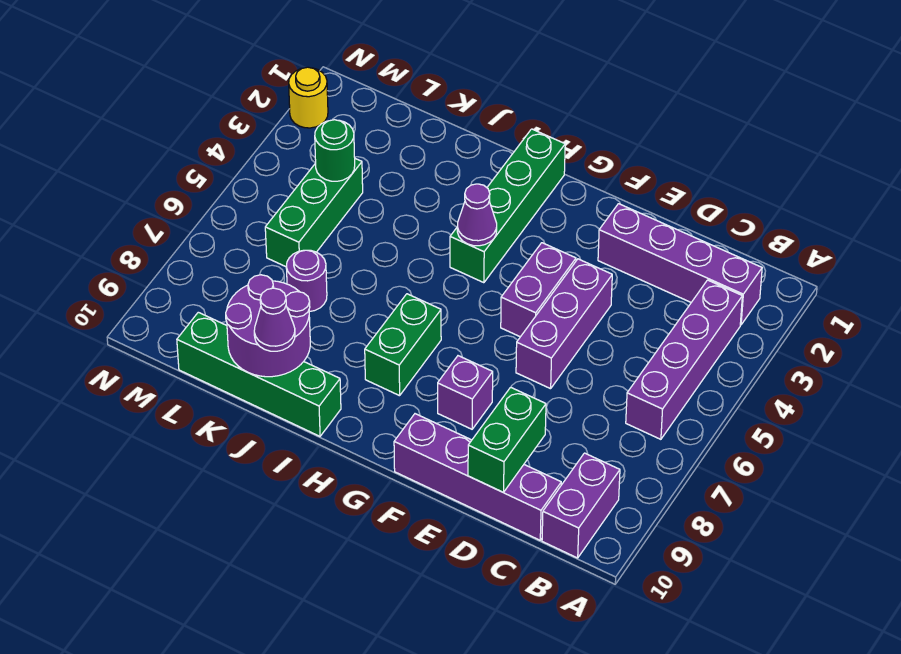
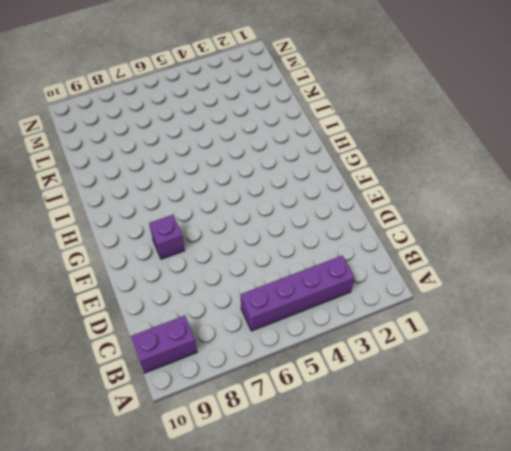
none -> purple brick B2:E2 level 1
none -> purple brick C10:F10 level 1
none -> purple brick E4:E6 level 1

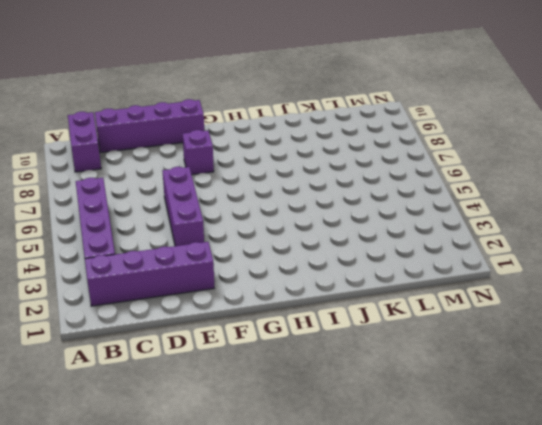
none -> purple brick F4:F5 level 1
none -> green brick H1:H4 level 1
none -> green brick H7:H8 level 1

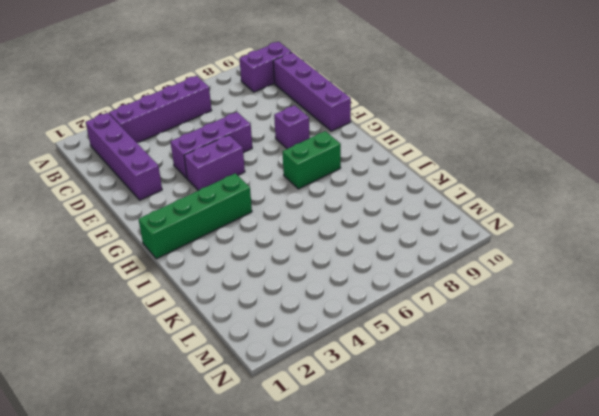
none -> green brick I10:L10 level 1
none -> purple round brick K7 level 1
none -> green brick L4:L6 level 1

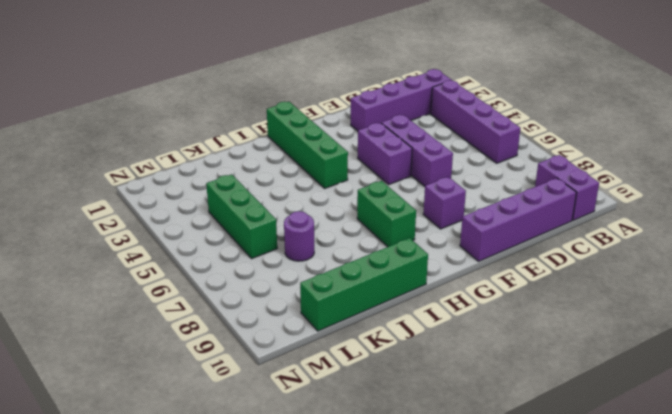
none -> yellow round brick N2 level 1
none -> green brick D9:D10 level 2
none -> purple cone H4 level 2

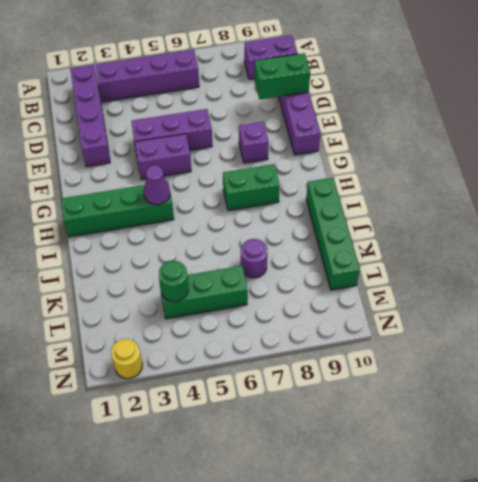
none -> purple round brick J9:K10 level 2
none -> purple cone J10 level 3

